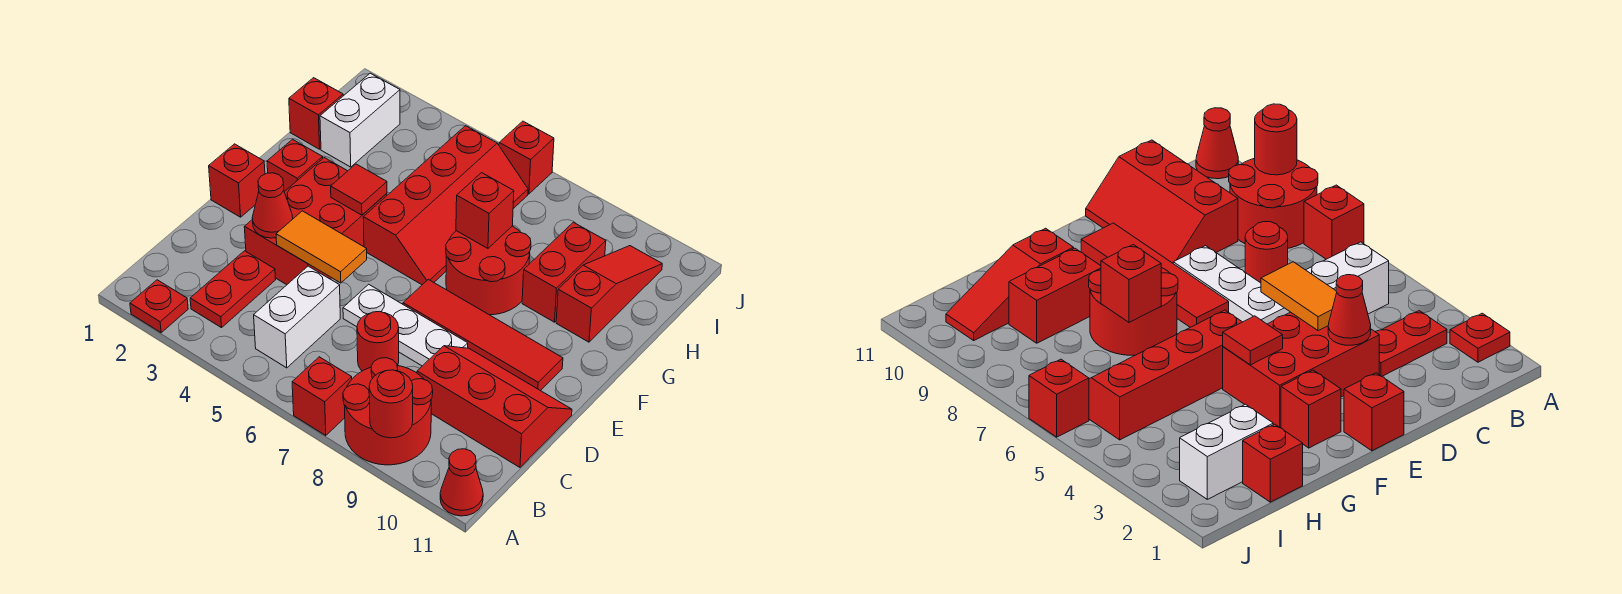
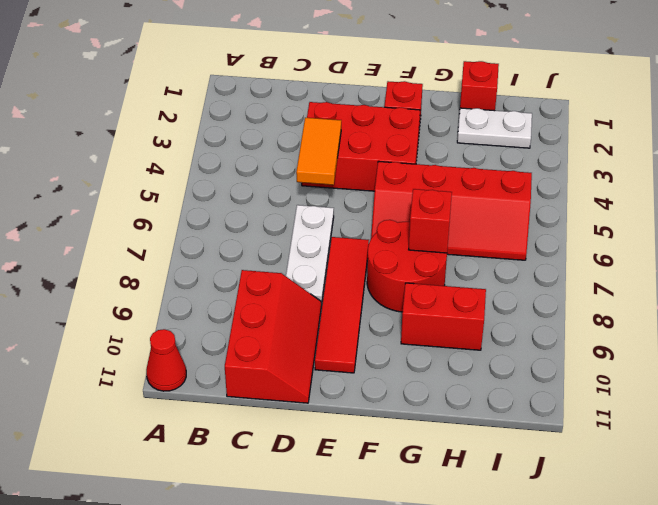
white plate H2:I2 level 1 -> white brick H2:I2 level 1
none -> red plate A2 level 1
none -> red brick A7 level 1
none -> red round brick A8:B9 level 1

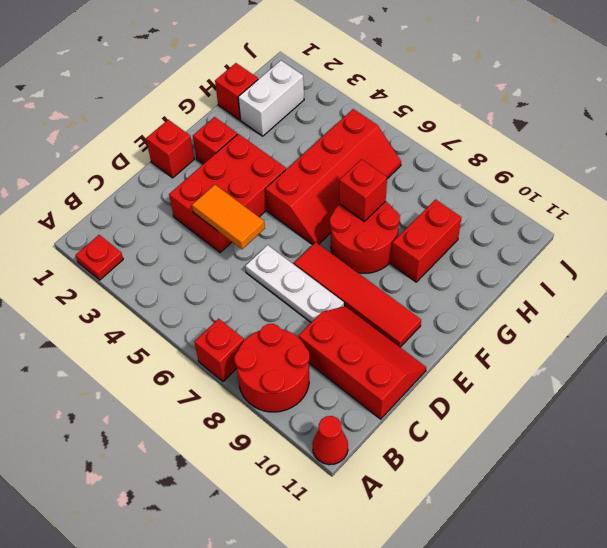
none -> red plate B3:C3 level 1
none -> white brick B5:C5 level 1
none -> red round brick C7 level 1

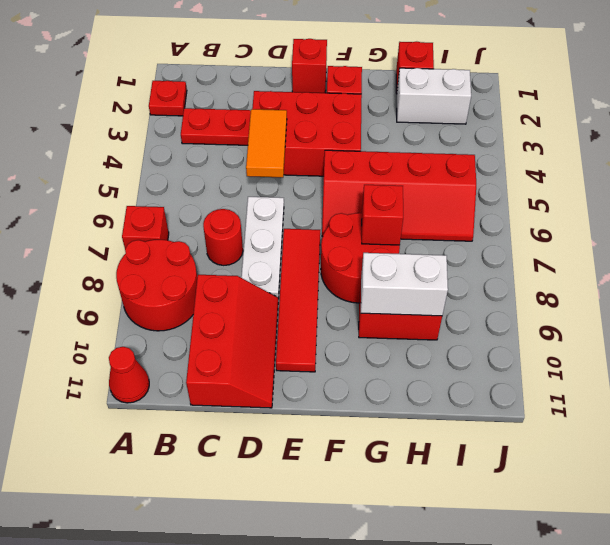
white brick G9:H9 level 2 -> white brick B5:C5 level 1
none -> red slope G10:I10 level 1 top G
none -> red brick J6 level 1
none -> red round brick A9 level 2

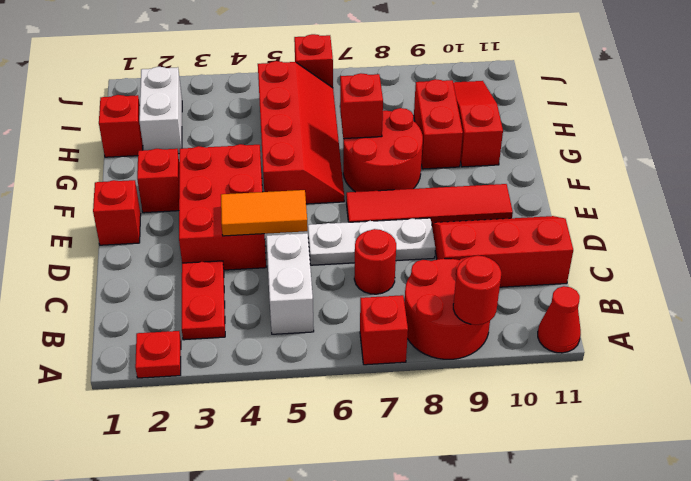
none -> red cone D3 level 2
none -> red tile F4 level 2

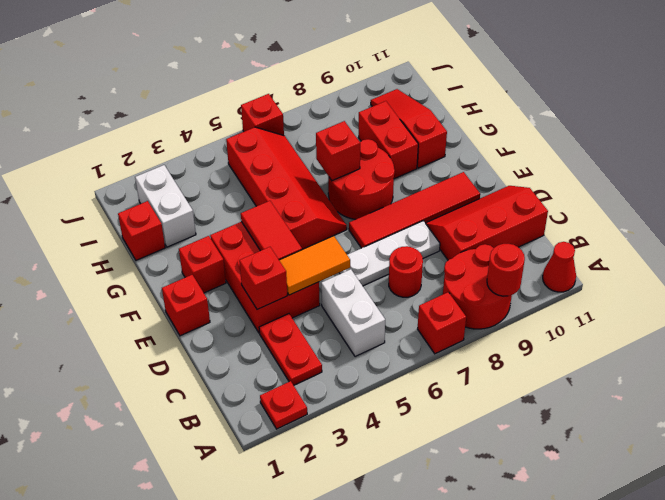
red brick D3 level 2 -> red cone D3 level 2
red tile E4:F4 level 2 -> red tile F4 level 2

